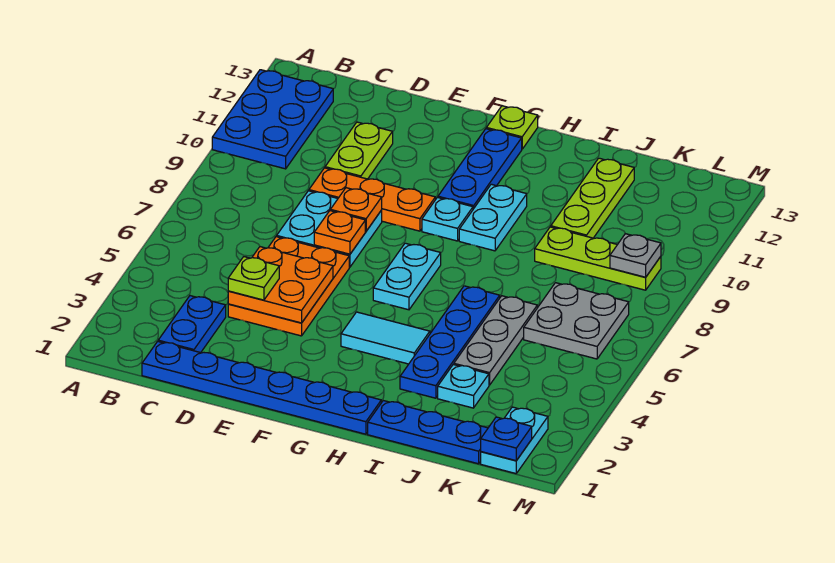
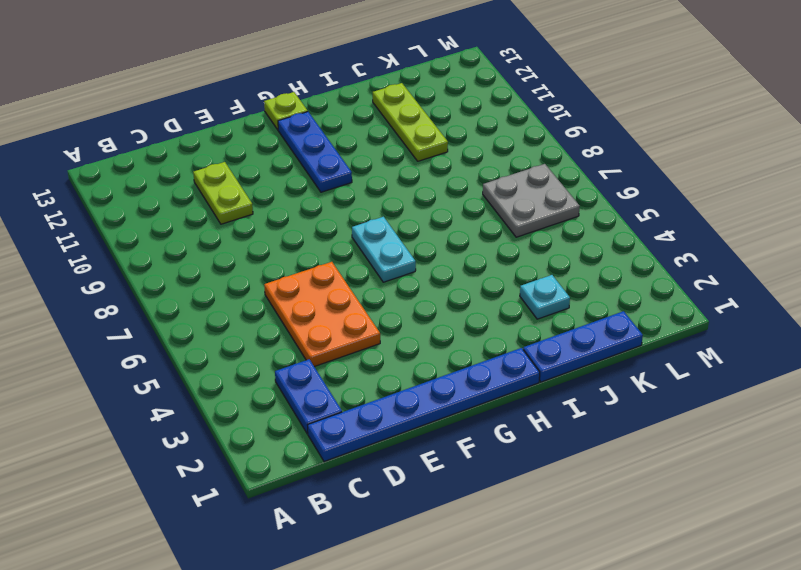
none -> blue plate A10:B12 level 1
none -> cyan plate D7:E8 level 1
none -> orange plate D9:F9 level 1

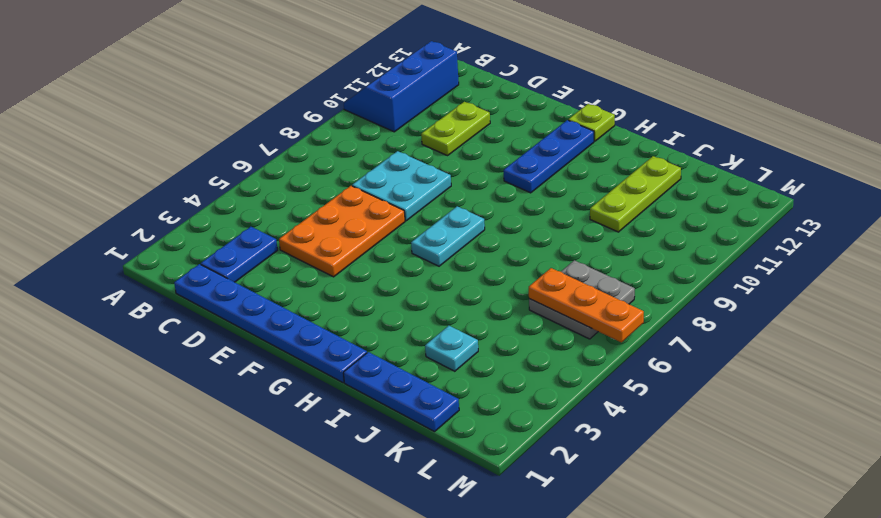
blue slope A10:B12 level 1 top B -> blue plate A10:B12 level 1
orange plate K6:M6 level 2 -> orange plate D9:F9 level 1
none -> cyan tile G4:H4 level 1
none -> cyan plate G9 level 1
none -> cyan plate H9:H10 level 1

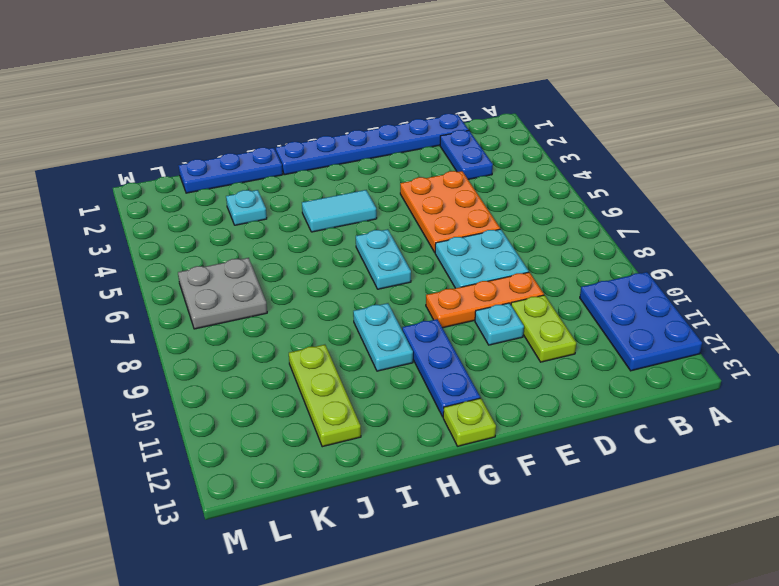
cyan plate E10 level 1 -> cyan plate G9 level 1
none -> blue plate I3:I6 level 1
none -> grey plate J4:J6 level 1
none -> lime plate J9:L9 level 1

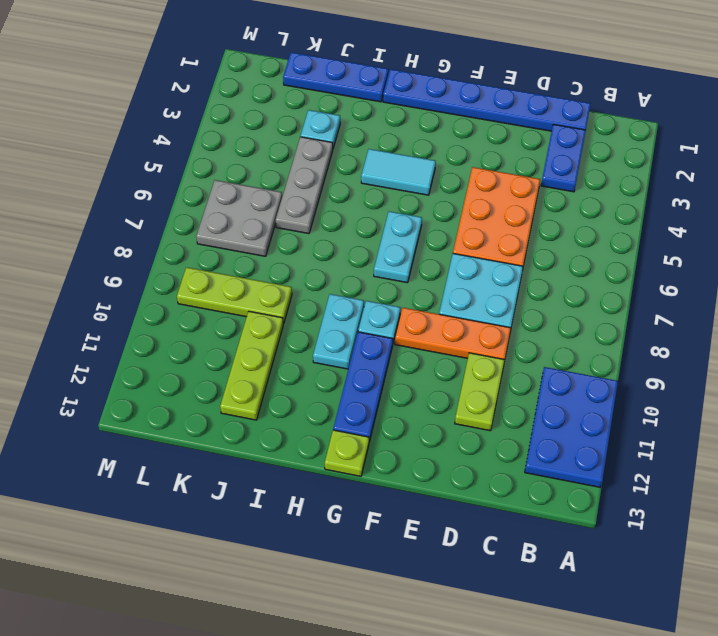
none -> blue plate I3:I6 level 1
none -> cyan plate L1:L2 level 1
none -> orange plate D4:E5 level 2

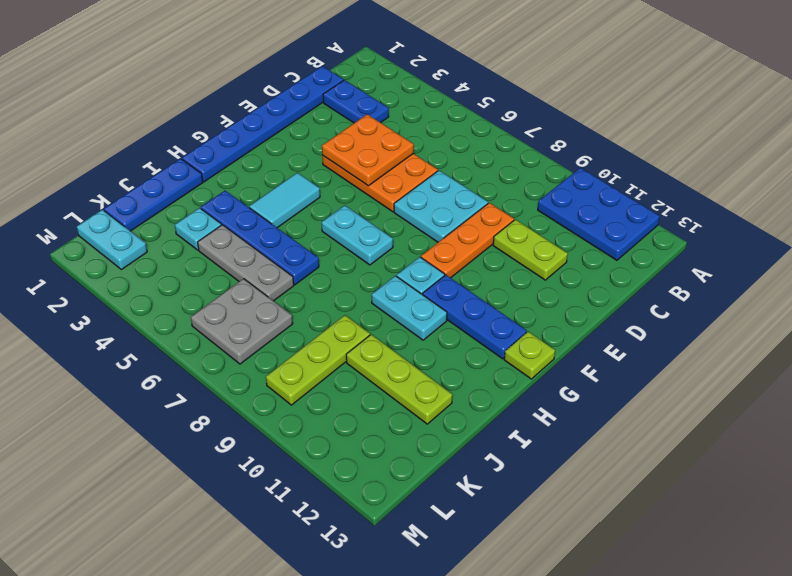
none -> orange plate E7 level 2
none -> orange plate E8 level 2
none -> blue plate L1 level 2

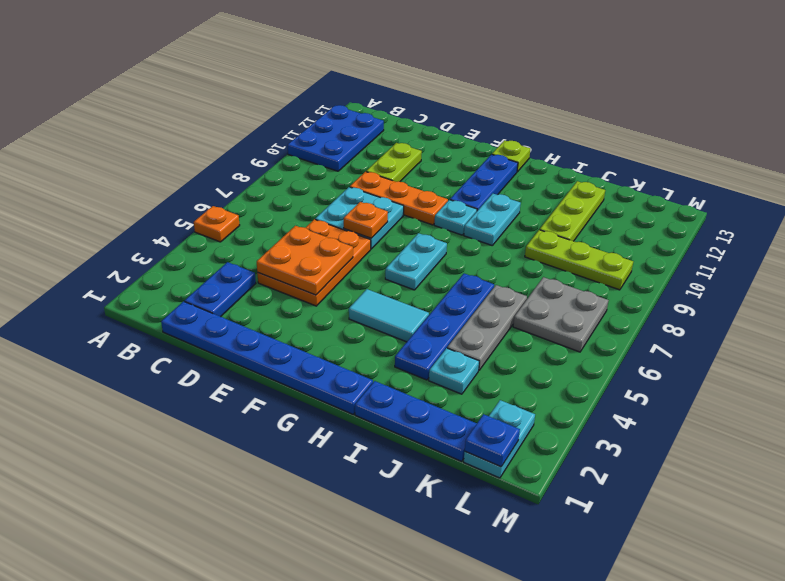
orange plate A5 level 1 -> orange plate E8 level 2
none -> grey plate L9 level 2
none -> lime plate D4 level 3

